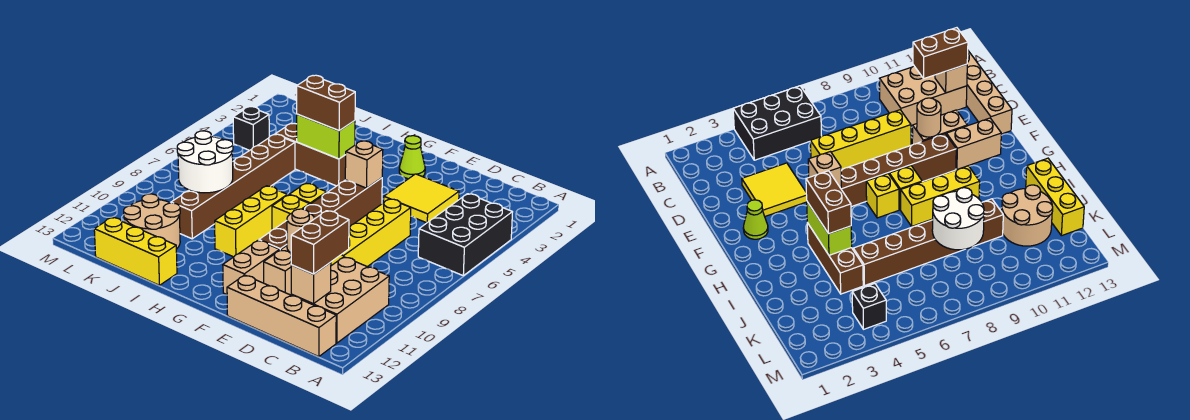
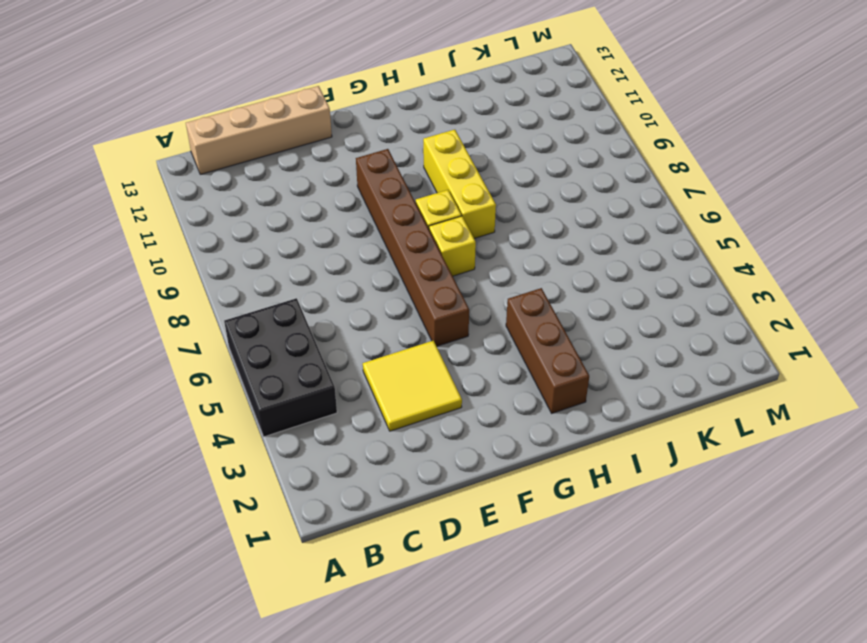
brown brick H2:H4 level 1 -> brown brick H4:J4 level 1
none -> tan brick B10:C12 level 1
none -> yellow brick D6:D9 level 1
none -> tan brick E10:E11 level 1

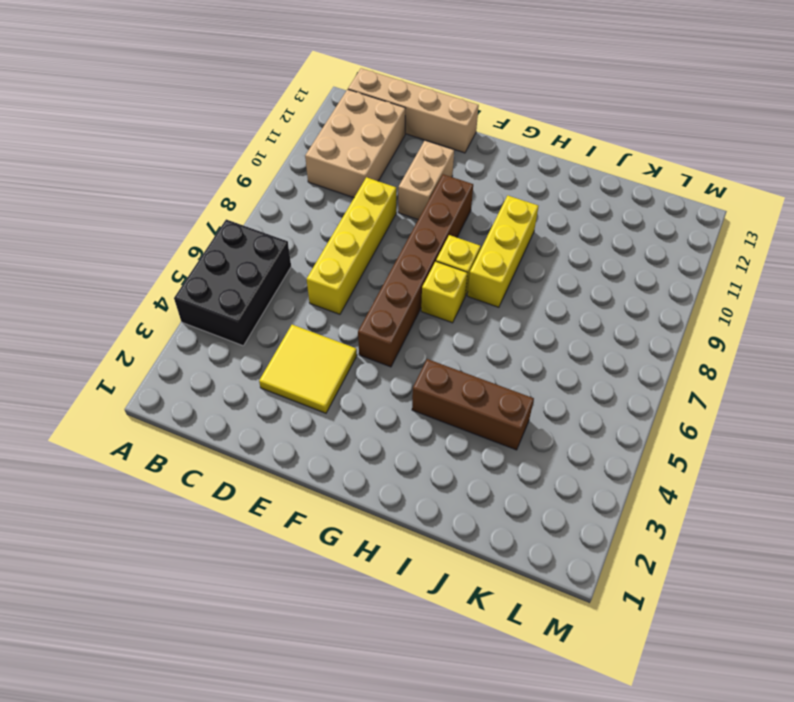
none -> lime cone F2 level 1
none -> tan brick F11:F12 level 1
none -> yellow brick I13:K13 level 1

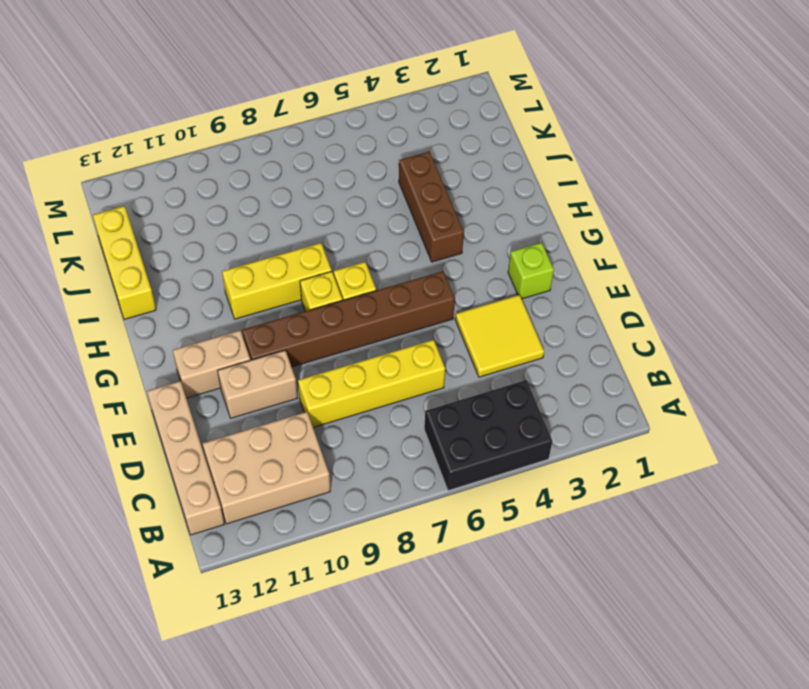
lime brick F2 level 1 -> lime cone F2 level 1
none -> brown brick J5:J10 level 1
none -> tan round brick J11:K12 level 1
none -> black brick L4 level 1

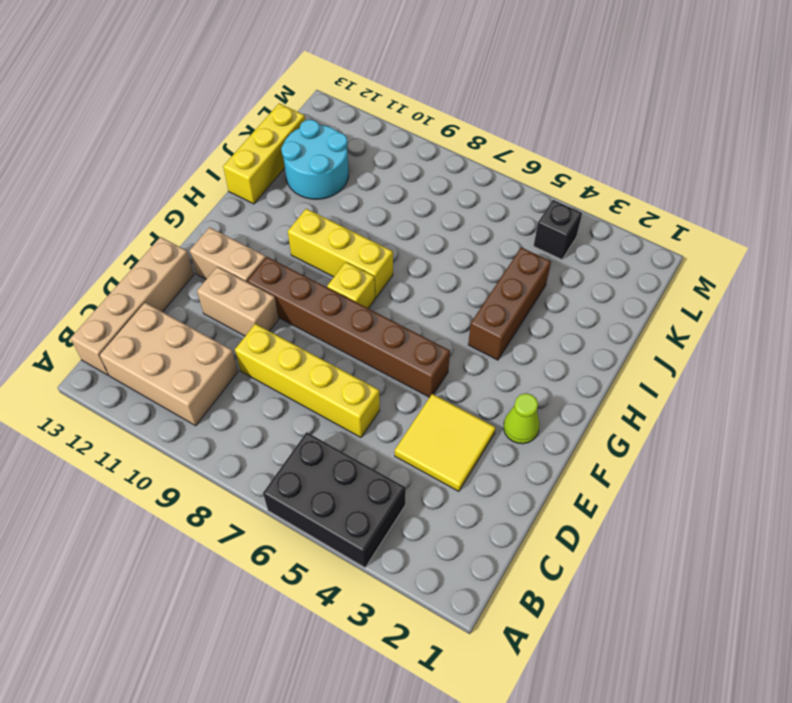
cyan round brick J11:K12 level 1 -> tan round brick J11:K12 level 1
none -> yellow brick G7 level 1
none -> brown brick J5:J10 level 1
none -> tan brick C12 level 2

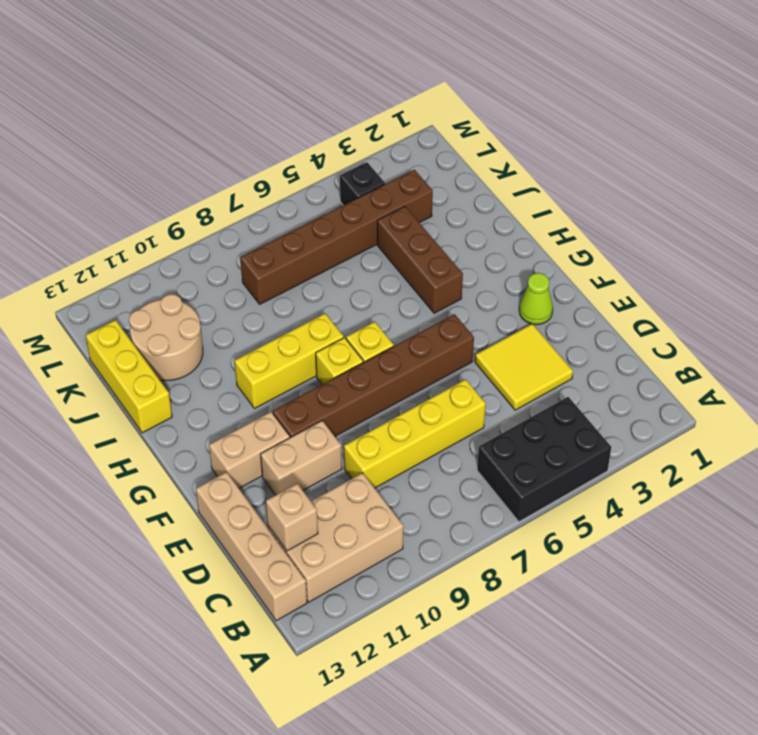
brown brick K3:K8 level 1 -> brown brick J5:J10 level 1
none -> tan round brick E10 level 2
none -> tan brick F5 level 2
none -> lime brick H4:I4 level 2

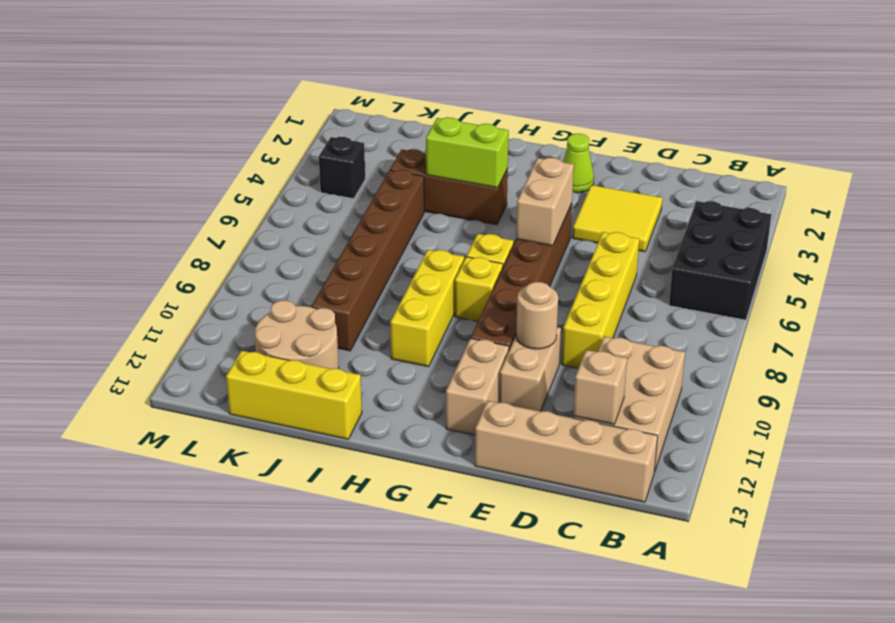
tan brick F5:F6 level 2 -> tan brick F5 level 2
none -> white round brick J8:K9 level 2
none -> brown brick C11:C12 level 3
none -> brown brick H4:I4 level 3

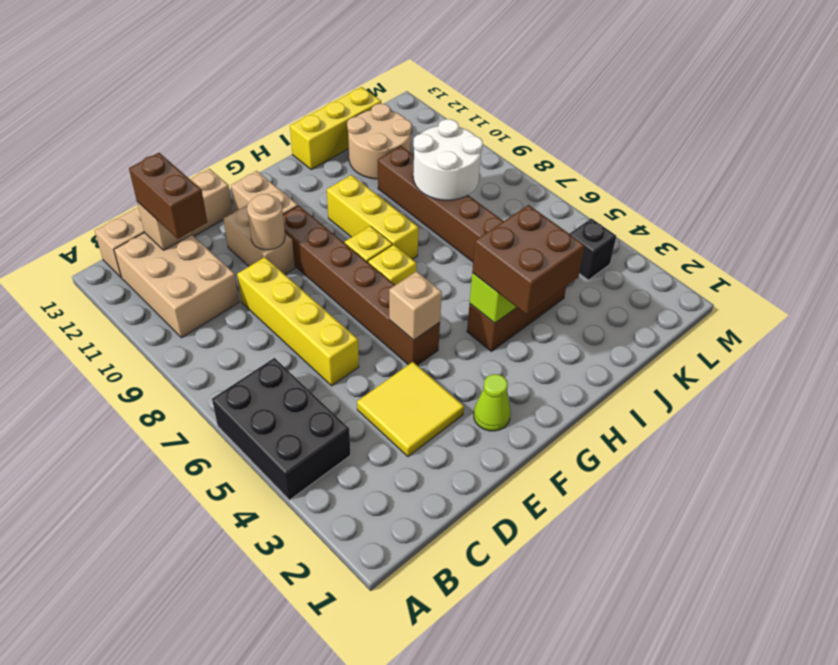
brown brick H3:I4 level 3 -> brown brick H4:I4 level 3

